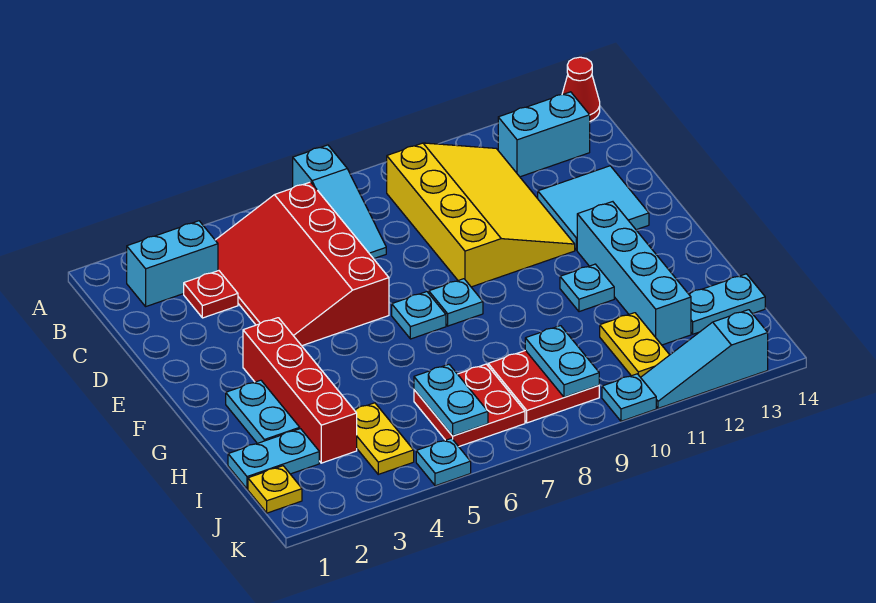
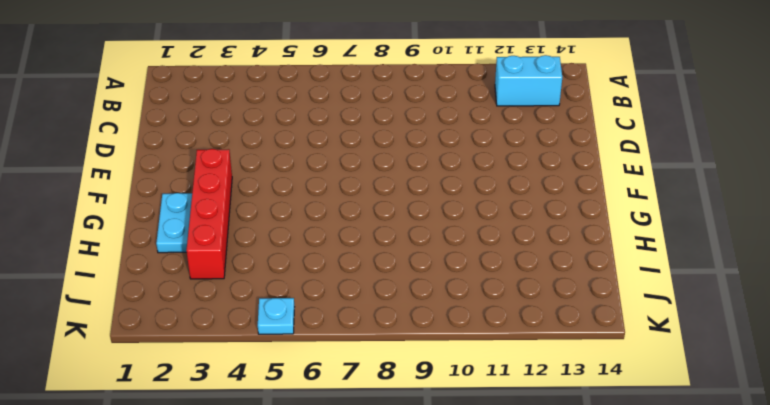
none -> cyan slope A7:C7 level 1 top A
none -> red cone A14 level 1
none -> cyan brick B2:B3 level 1

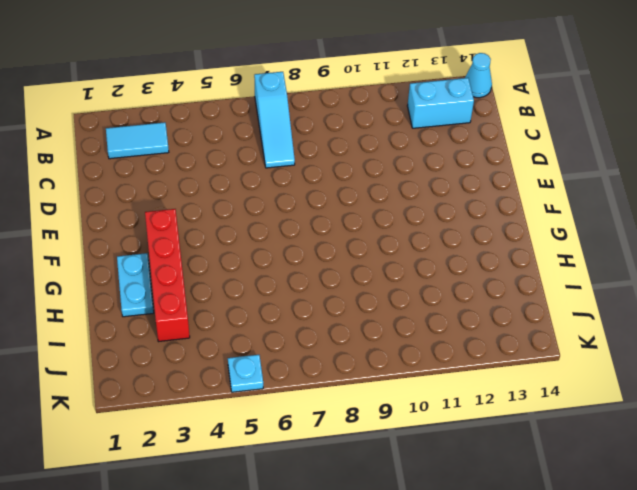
cyan cone A14 level 1 -> red cone A14 level 1
cyan tile B2:B3 level 1 -> cyan brick B2:B3 level 1
none -> red slope B4:E6 level 1 top 6
none -> yellow slope B9:E11 level 1 top 9
none -> red plate C3 level 1

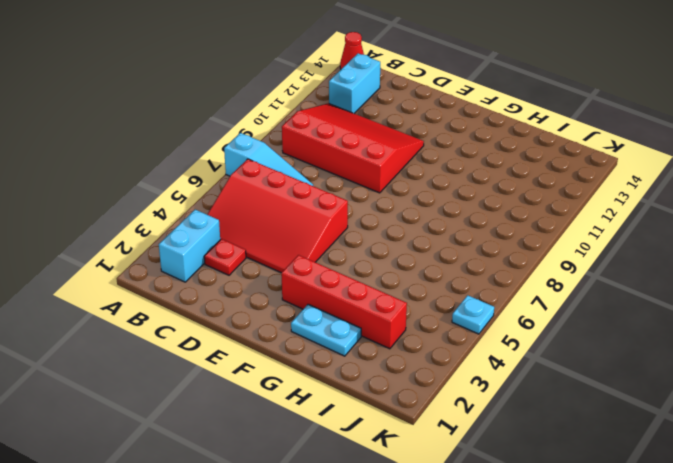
red slope B9:E11 level 1 top 9 -> yellow slope B9:E11 level 1 top 9
none -> cyan tile D12:E13 level 1
none -> cyan plate F7 level 1
none -> cyan plate F8 level 1

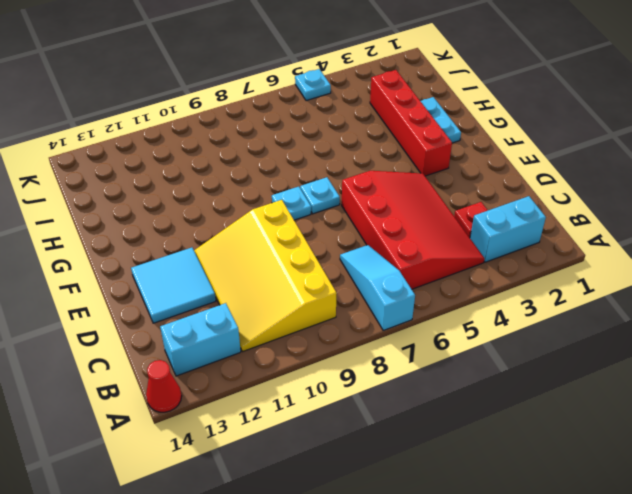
none -> cyan brick F12:I12 level 1
none -> cyan plate G11 level 1
none -> cyan plate I1:I2 level 1

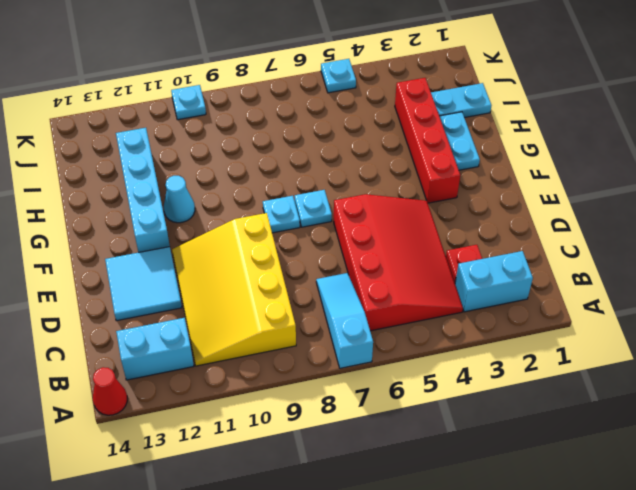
cyan cone G11 level 1 -> cyan plate G11 level 1
none -> yellow plate I4:J4 level 1
none -> red plate I6:J7 level 1
none -> red plate I8:J9 level 1

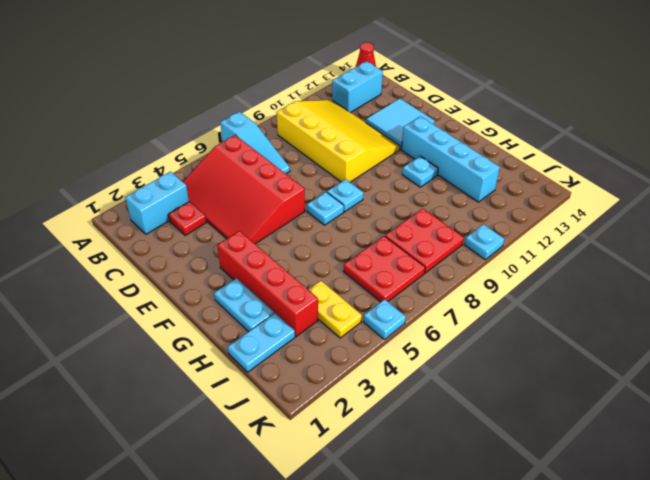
none -> yellow plate I11:J11 level 1
none -> cyan plate I13:I14 level 1
none -> yellow plate J1 level 1

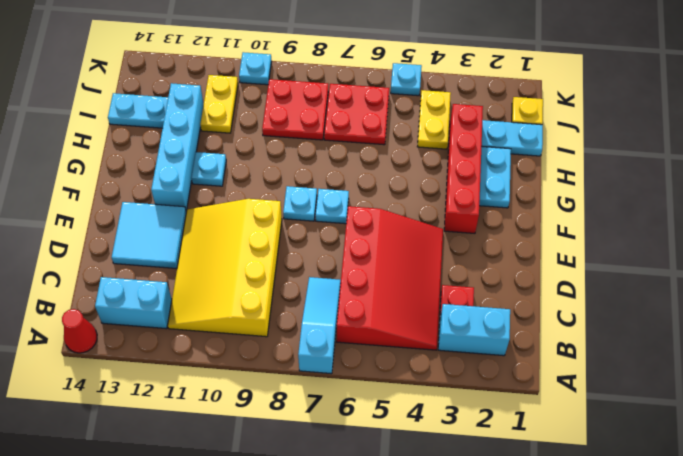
none -> cyan slope K11:K13 level 1 top 13
none -> cyan plate I6:J6 level 2
none -> cyan plate I9:J9 level 2

